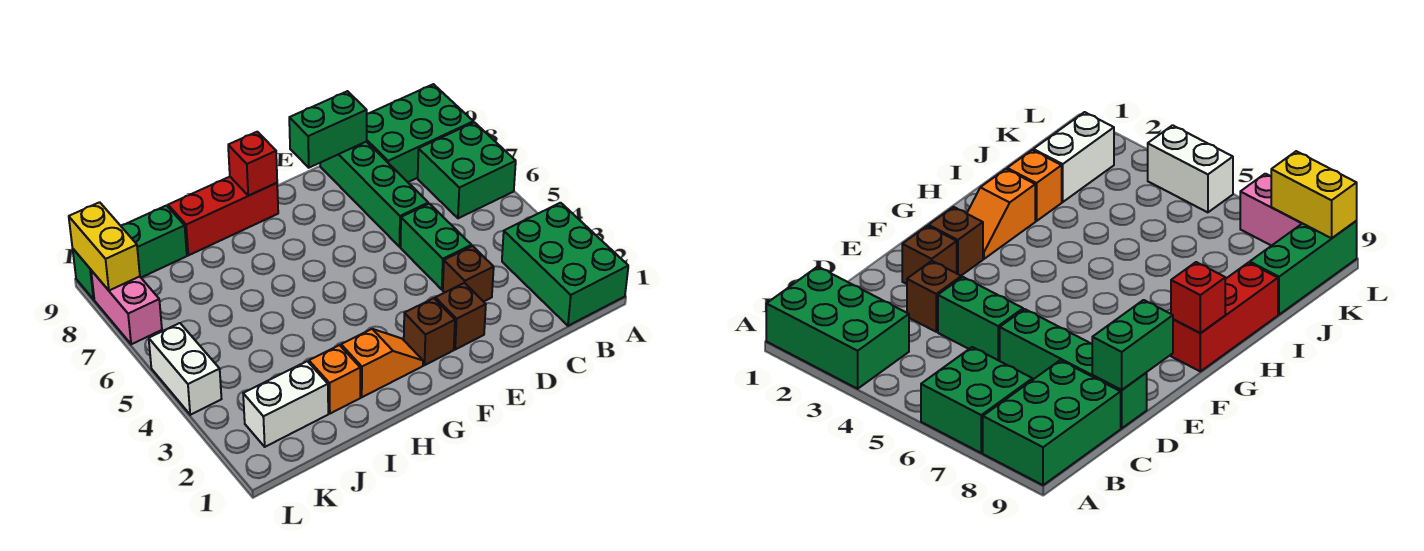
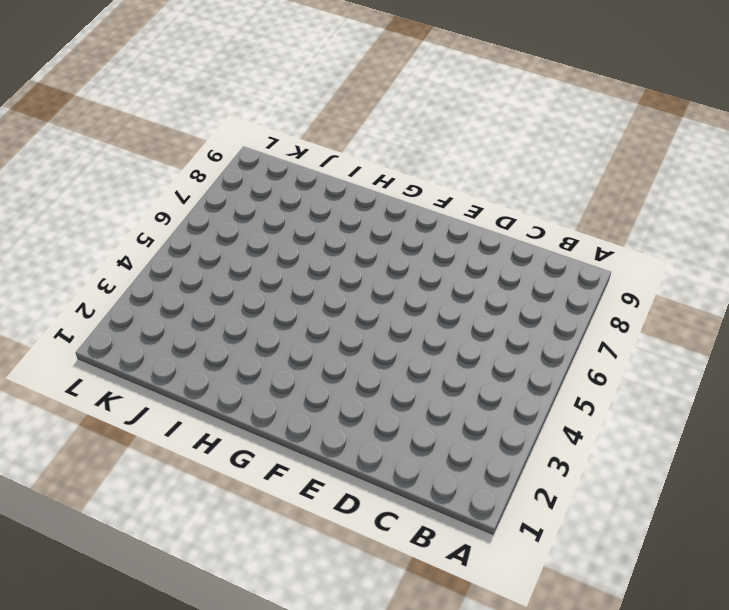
none -> green brick A1:B3 level 1
none -> green brick A6:B7 level 1
none -> green brick A8:C9 level 1

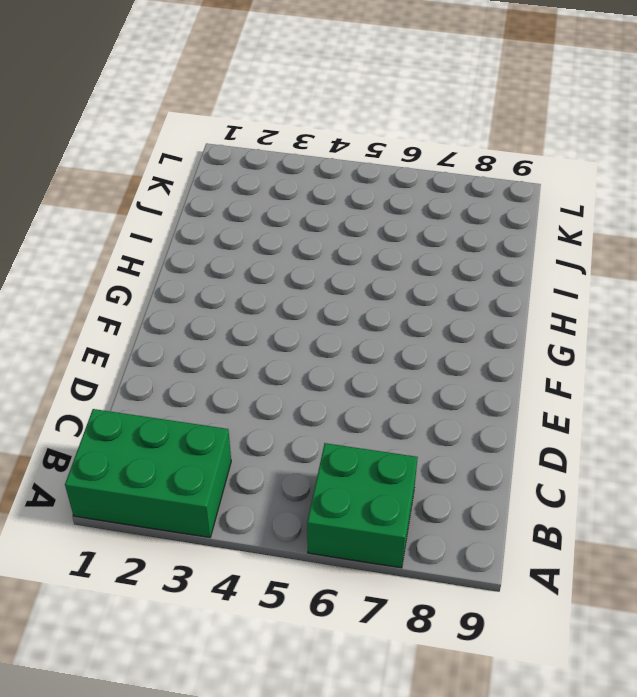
none -> green brick A8:C9 level 1
none -> brown brick D3 level 1
none -> green brick D4:D5 level 1

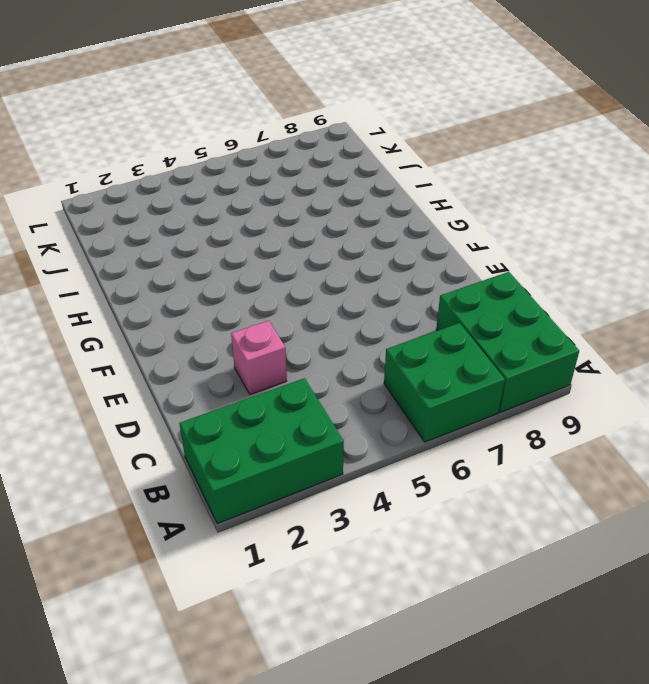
pink brick D3 level 1 -> brown brick D3 level 1
none -> green brick D4:D5 level 1
none -> green brick D6:D9 level 1
none -> brown brick E2 level 1

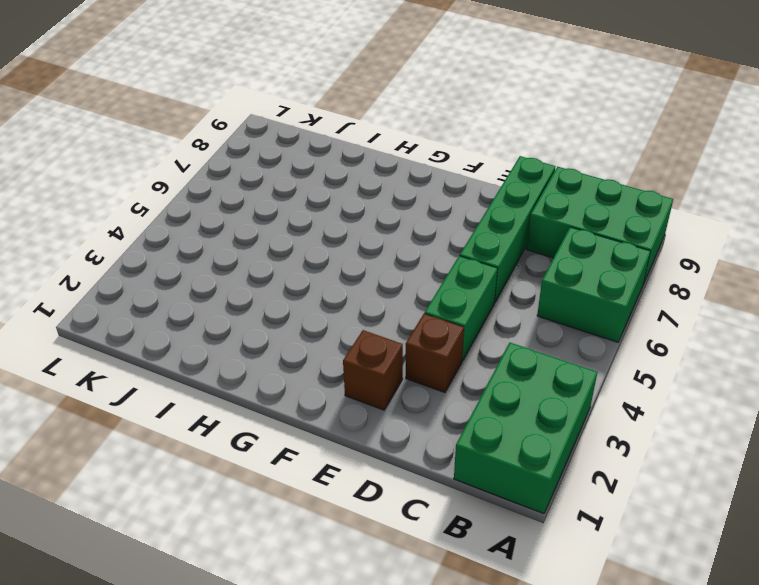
none -> brown brick F2 level 1
none -> orange slope G2:H2 level 1 top H
none -> red brick G9:I9 level 1

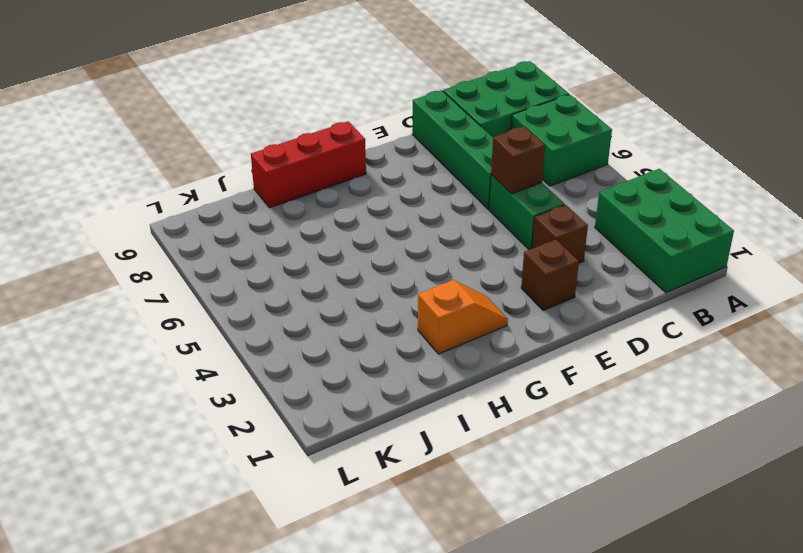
brown brick D5 level 2 -> brown brick F2 level 1
none -> orange brick I2 level 1
none -> white brick J2:K2 level 1
none -> green brick J9:L9 level 1

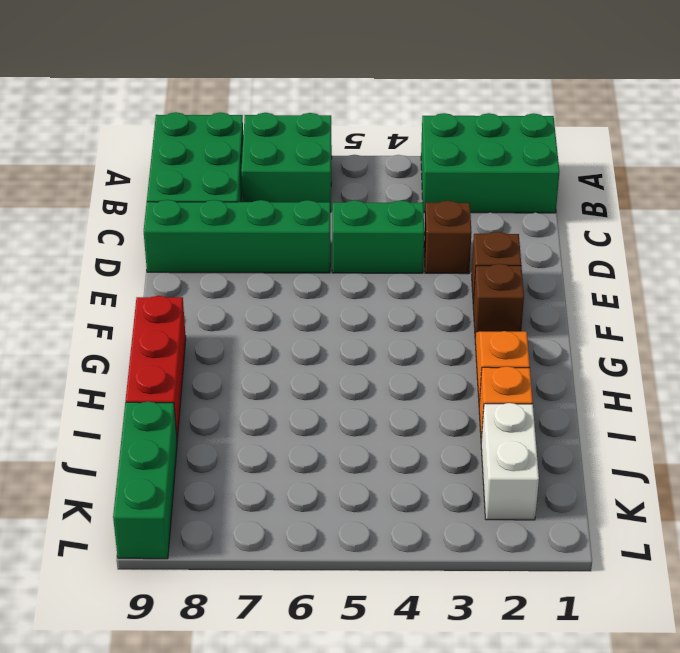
none -> white brick L4:L5 level 1
none -> pink brick L7:L8 level 1
none -> green brick D9:E9 level 2

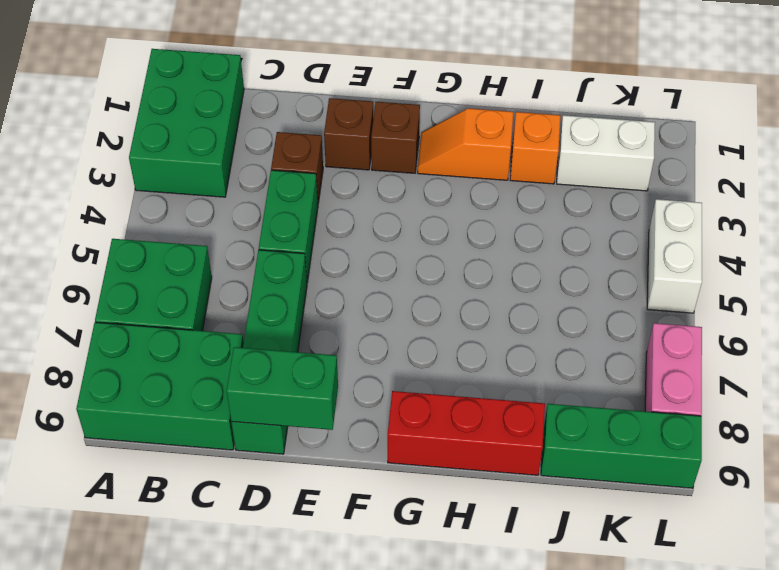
none -> red brick G9 level 2
none -> yellow brick L8:L9 level 2

